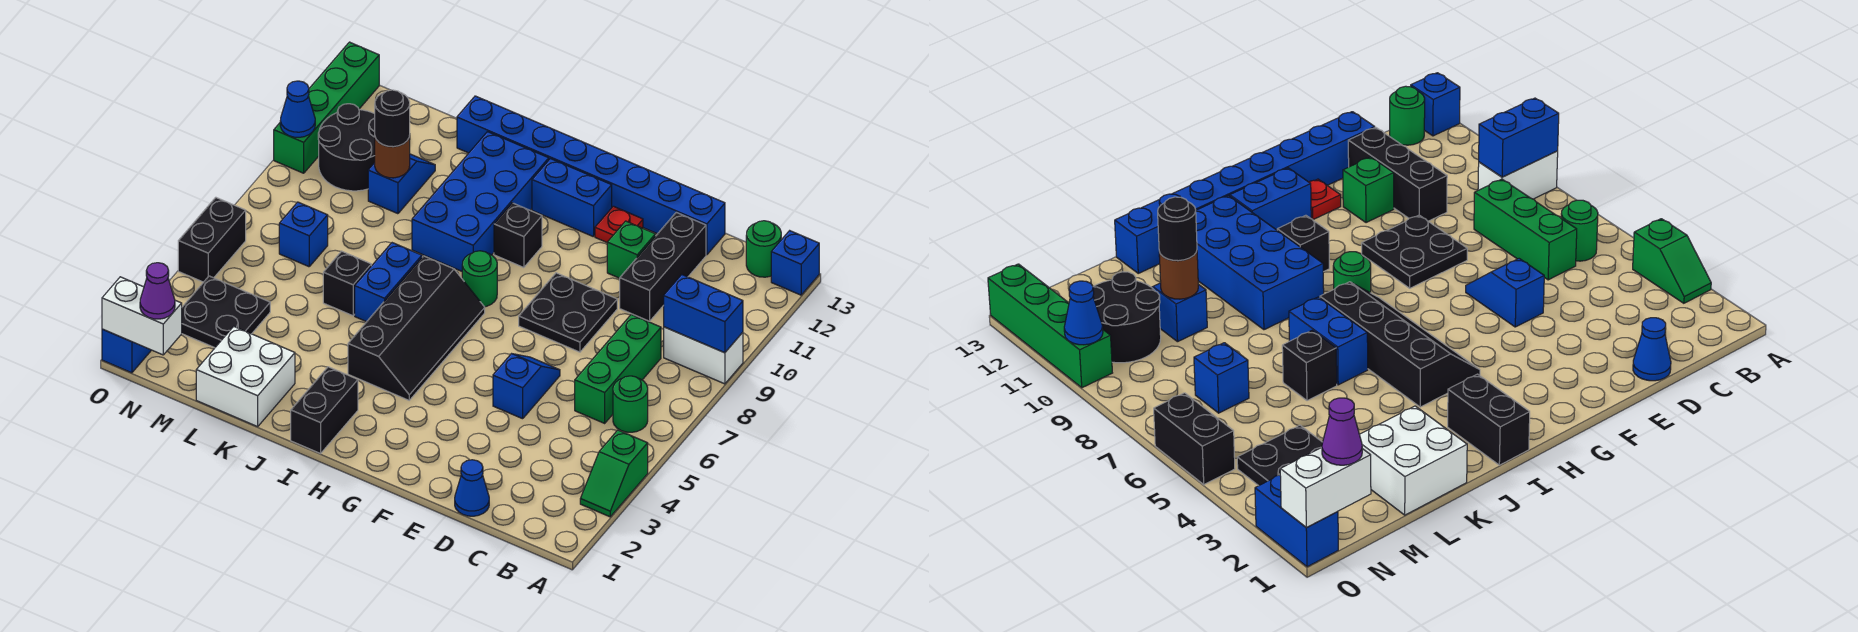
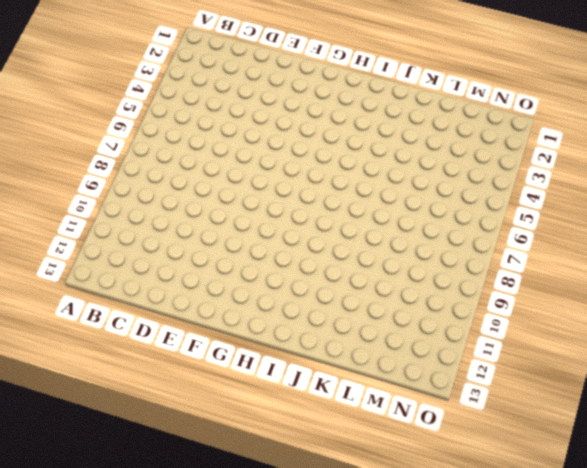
none -> green slope A3:A4 level 1 top 4
none -> white brick A9:B9 level 1
none -> blue brick A13 level 1
none -> green round brick B6 level 1

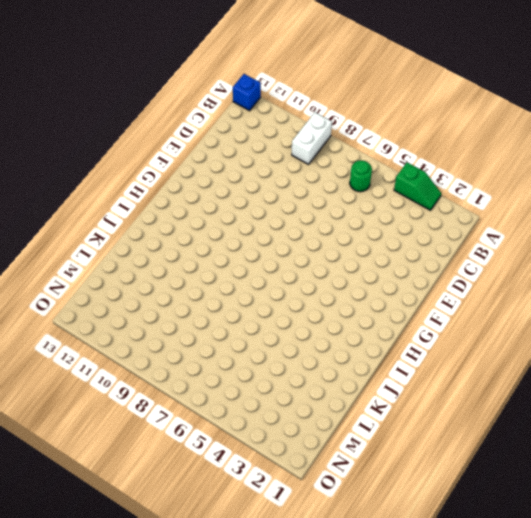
none -> green round brick B13 level 1
none -> green brick C6:C8 level 1
none -> blue cone D1 level 1
none -> black brick D10:D12 level 1

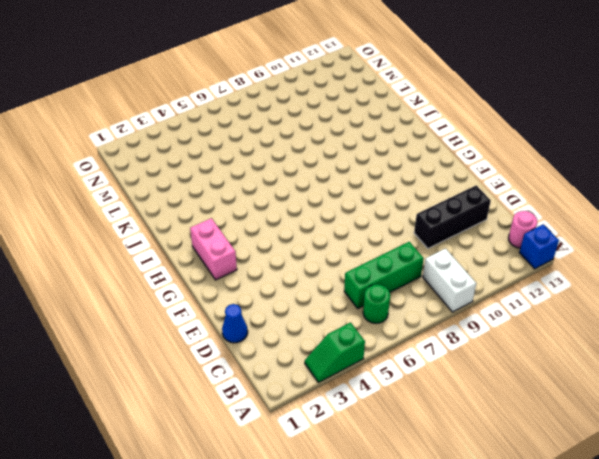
pink round brick B13 level 1 -> green round brick B13 level 1
pink brick G2:H2 level 1 -> none
none -> blue brick D13:K13 level 1
none -> blue slope E5:E6 level 1 top 5
none -> black plate E8:F9 level 1
none -> green brick E11 level 1

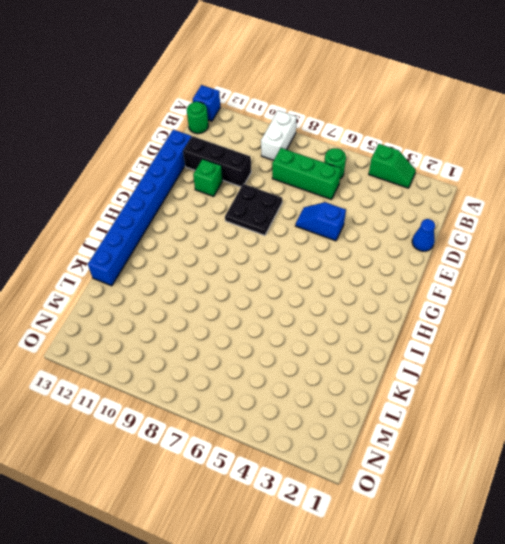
none -> red plate F12 level 1
none -> blue brick G12:H12 level 1
none -> black slope H4:I7 level 1 top I
none -> green round brick H8 level 1

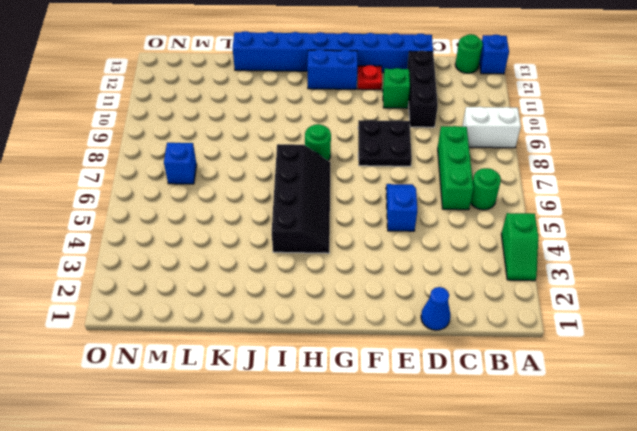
none -> black brick H10 level 1
none -> black brick I1:I2 level 1
none -> blue brick I9:J12 level 1
none -> blue brick J6:J7 level 1

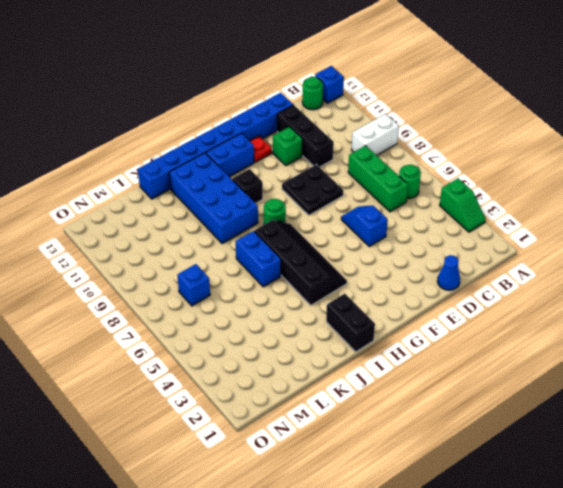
none -> white brick K1:L2 level 1
none -> black brick K6 level 1
none -> blue slope L10:L11 level 1 top 10
none -> black plate M3:N4 level 1

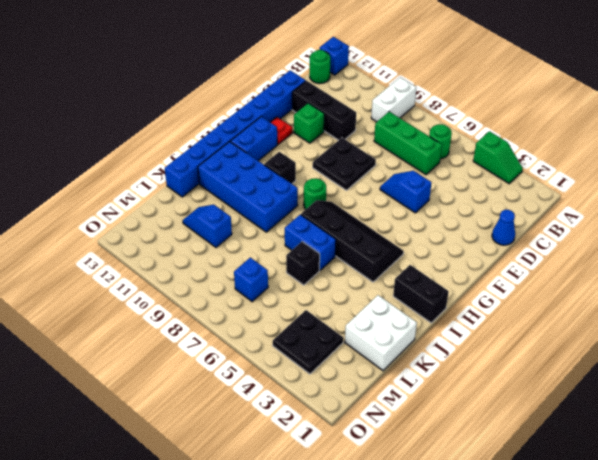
none -> black round brick M10:N11 level 1
none -> blue brick O1:O2 level 1
none -> black brick O5:O6 level 1
none -> green brick O10:O13 level 1

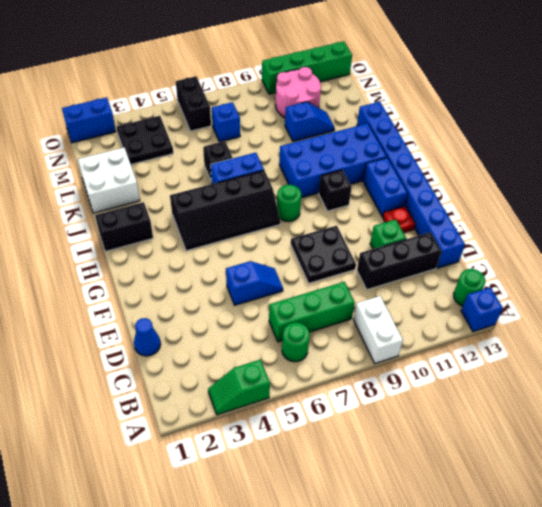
pink round brick M10:N11 level 1 -> black round brick M10:N11 level 1
black brick N6:O6 level 1 -> black brick O5:O6 level 1
none -> blue brick A9:B9 level 2
none -> brown round brick L10 level 2
none -> white brick N1:O1 level 2
none -> blue cone O10 level 2

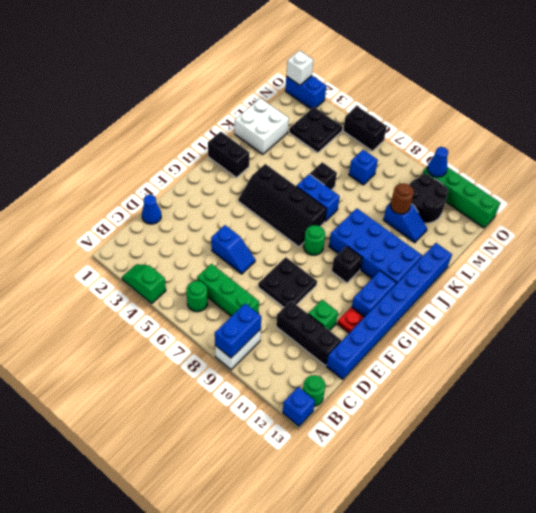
white brick O1 level 2 -> white brick N1:O1 level 2
none -> black round brick L10 level 3
none -> purple cone N1 level 3

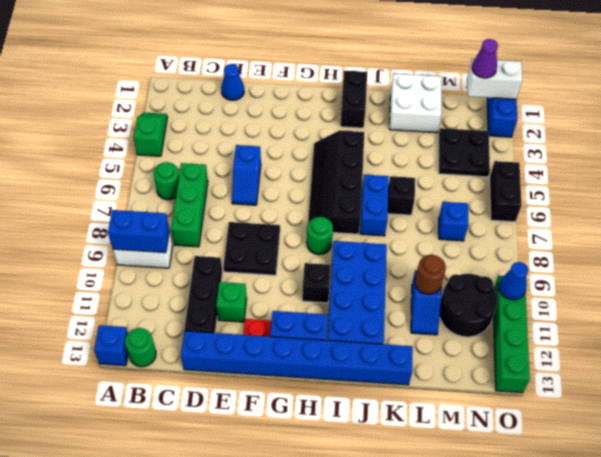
none -> black round brick L10 level 3

